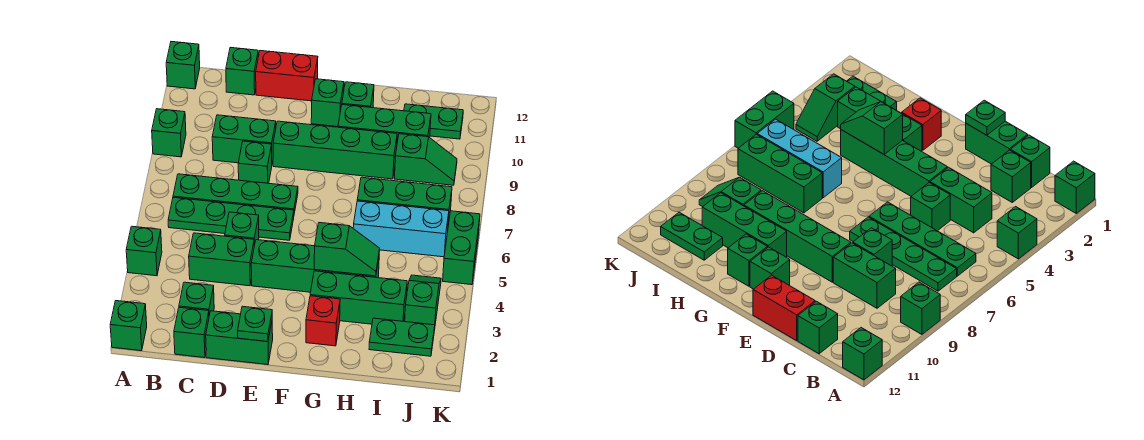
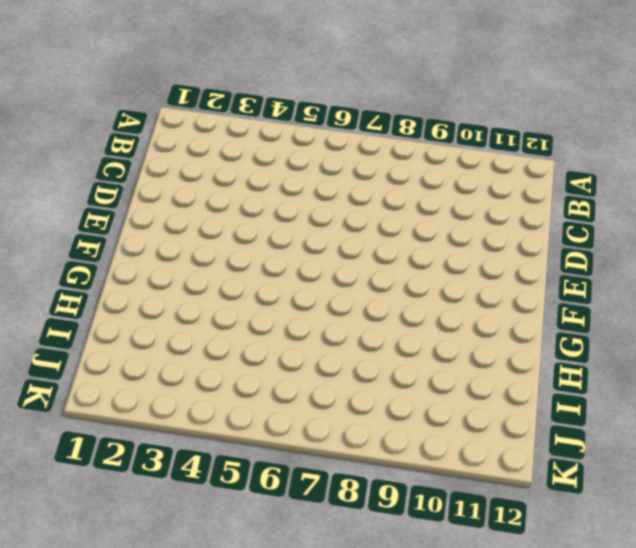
none -> green brick A1 level 1
none -> green brick A4 level 1
none -> green brick A9 level 1
none -> green brick A12 level 1

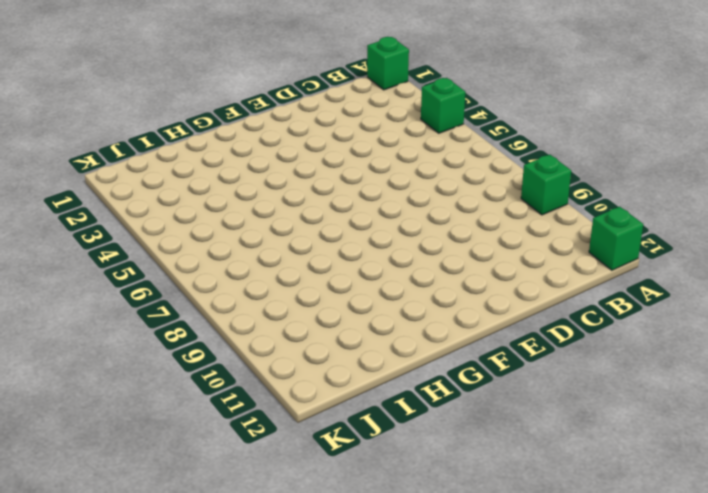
none -> green plate B6:E6 level 1
none -> green plate B7:E7 level 1
none -> green brick C1 level 1
none -> green brick C2 level 1

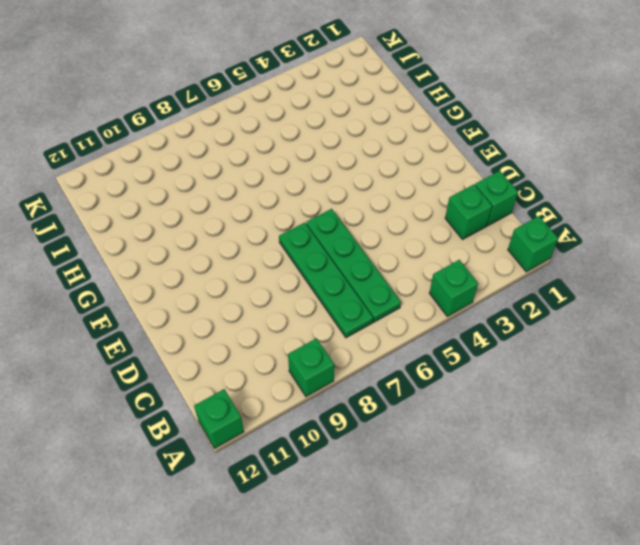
none -> green brick C4:D4 level 1
none -> green brick C9:D9 level 1
none -> green brick C12 level 1
none -> green brick D1:E1 level 1

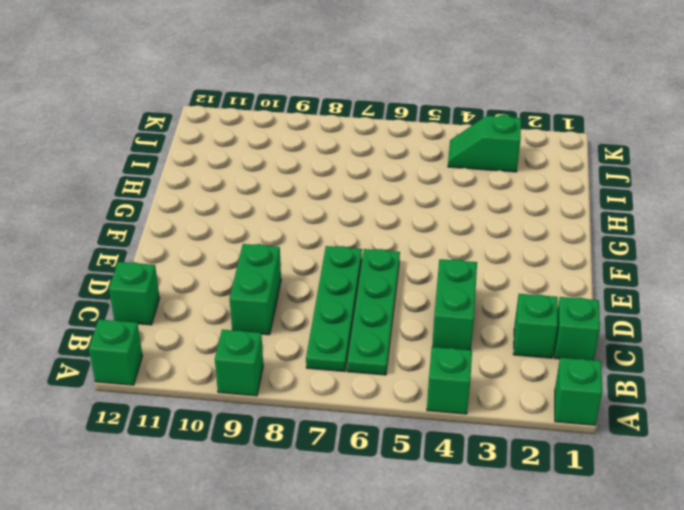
none -> green brick D1:E1 level 1
none -> green brick D5 level 1
none -> green brick D8 level 1
none -> red brick D12:E12 level 1

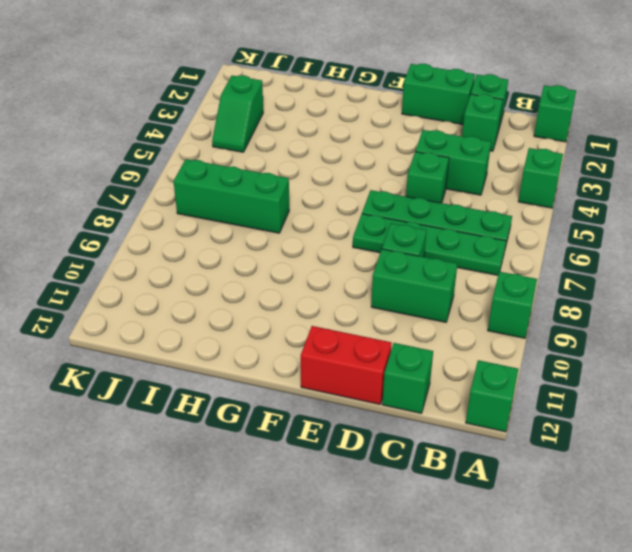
none -> green brick E4:H4 level 1
none -> green brick E9:H9 level 1
none -> green brick F11 level 1
none -> red brick G2 level 1

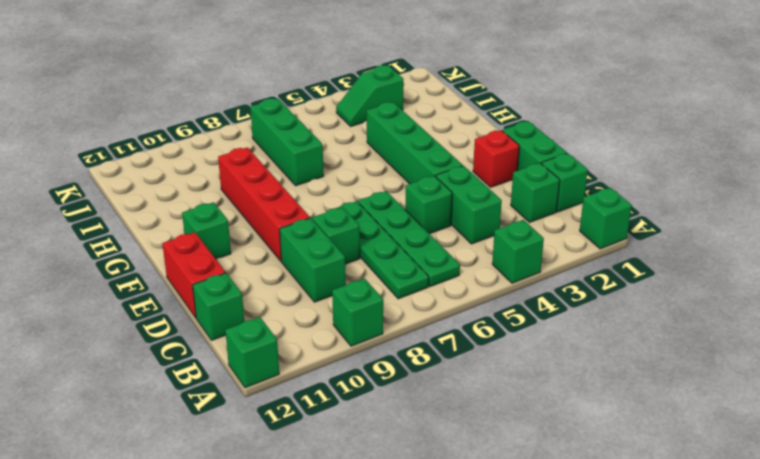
red brick E2 level 1 -> red brick G2 level 1
red brick E9:H9 level 1 -> green brick E9:H9 level 1
none -> green brick G3:I3 level 1
none -> green brick G10:I10 level 1
none -> green brick G11 level 1
none -> cyan brick H6:J6 level 1

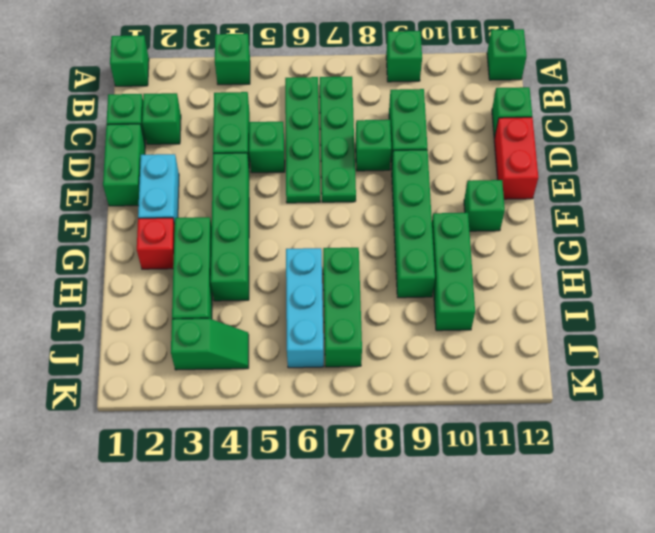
cyan brick E2:F2 level 1 -> none
none -> green brick G11 level 1
none -> green plate I2:J2 level 1
none -> green slope I9:J9 level 1 top I
none -> green plate I11:J11 level 1

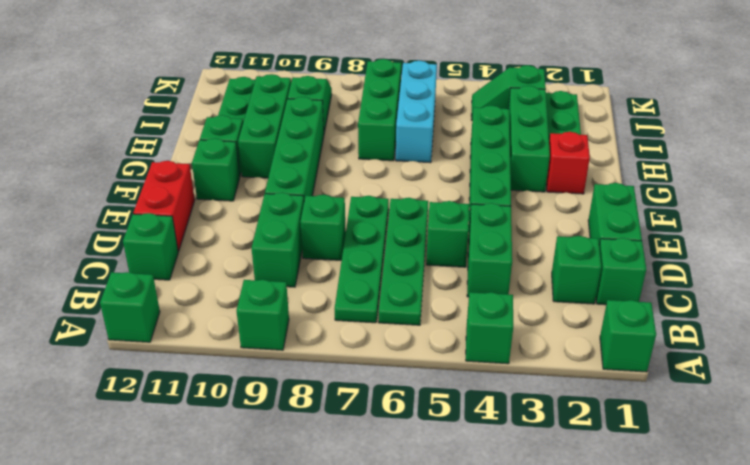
none -> green brick K5:K6 level 1
none -> green plate E1 level 2
none -> green slope G4:H4 level 2 top G

